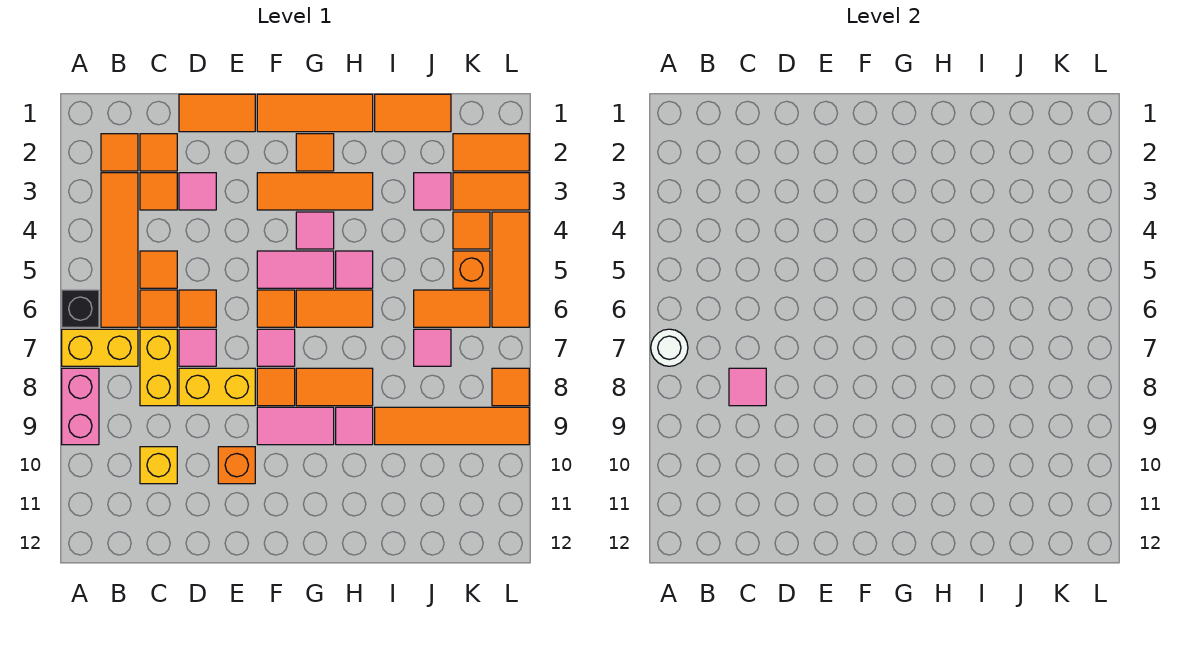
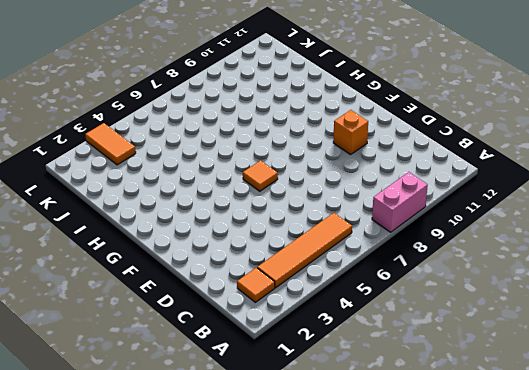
none -> black brick A6 level 1
none -> yellow brick A7:B7 level 1
none -> orange tile C2 level 1
none -> orange tile C3 level 1

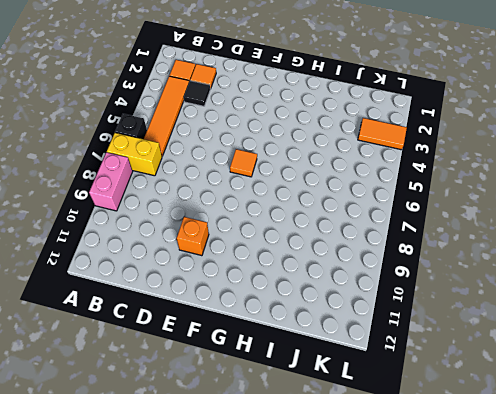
black tile C3 level 1 -> orange tile C3 level 1
none -> orange tile C5 level 1
none -> orange tile C6 level 1
none -> yellow brick C7:C8 level 1
none -> yellow brick C10 level 1

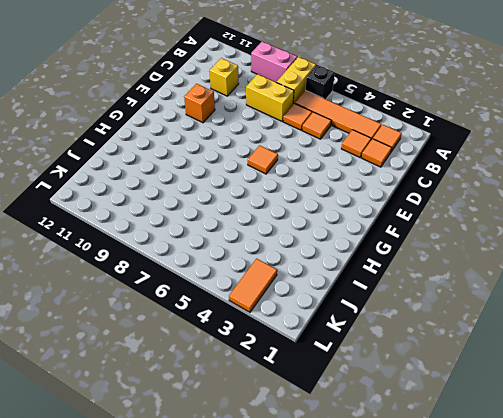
none -> orange tile D1:E1 level 1
none -> pink tile D3 level 1
none -> orange tile D6 level 1
none -> pink tile D7 level 1

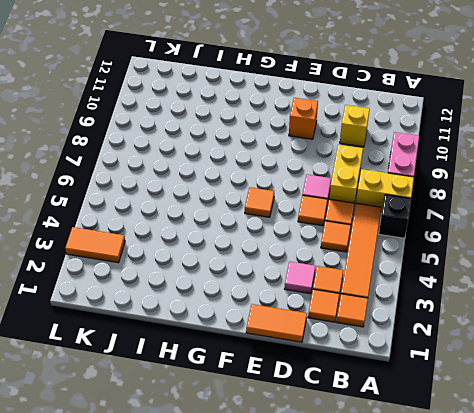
none -> yellow brick D8:E8 level 1
none -> orange tile F1:H1 level 1
none -> orange tile F3:H3 level 1
none -> pink tile F5:G5 level 1

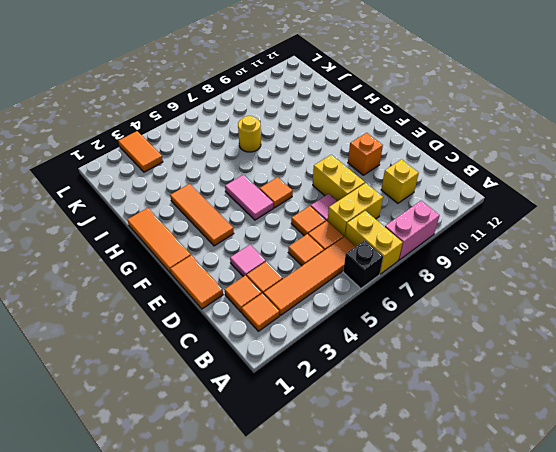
yellow round brick I7 level 1 -> none
none -> pink tile F7 level 1
none -> orange tile F8 level 1
none -> pink tile F9:G9 level 1
none -> orange tile G2 level 1

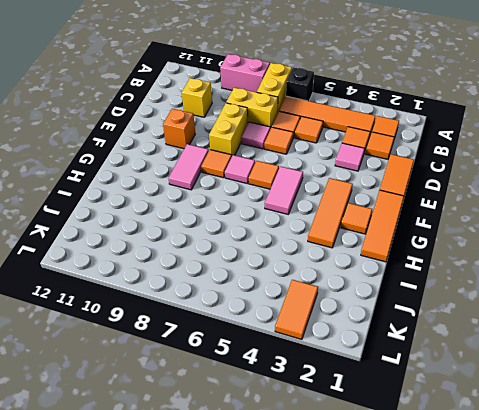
none -> pink tile G4 level 1
none -> orange tile G6:H6 level 1
none -> orange tile G8:H8 level 1
none -> pink tile H5 level 1

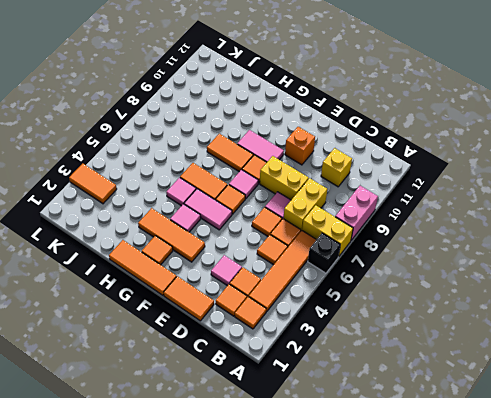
none -> pink tile H9 level 1
none -> orange tile I1:J1 level 1
none -> orange tile I9:L9 level 1
none -> pink tile J3 level 1

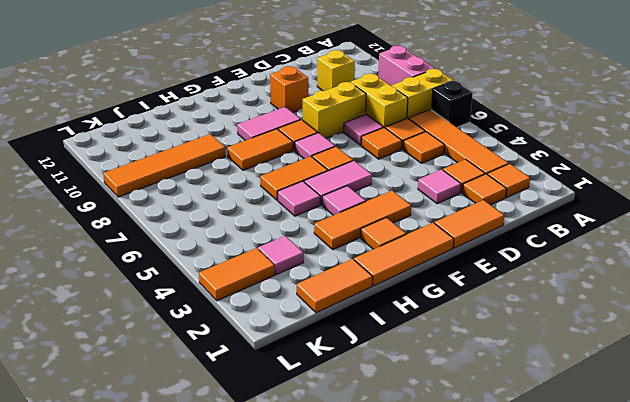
none -> pink tile H9 level 1
none -> orange tile J6:K6 level 1
none -> pink tile J7 level 1
none -> orange tile K2:L2 level 1

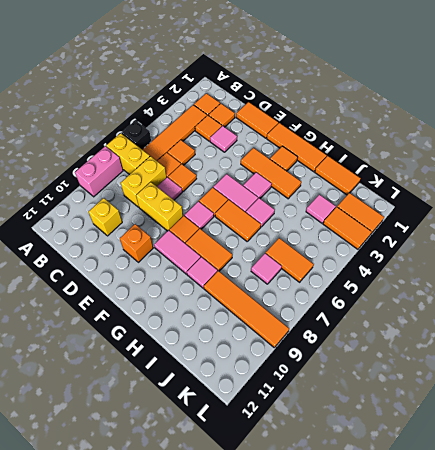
none -> orange tile K4 level 1
none -> orange brick K5 level 1
none -> orange tile L4:L6 level 1
none -> orange tile L8 level 1

